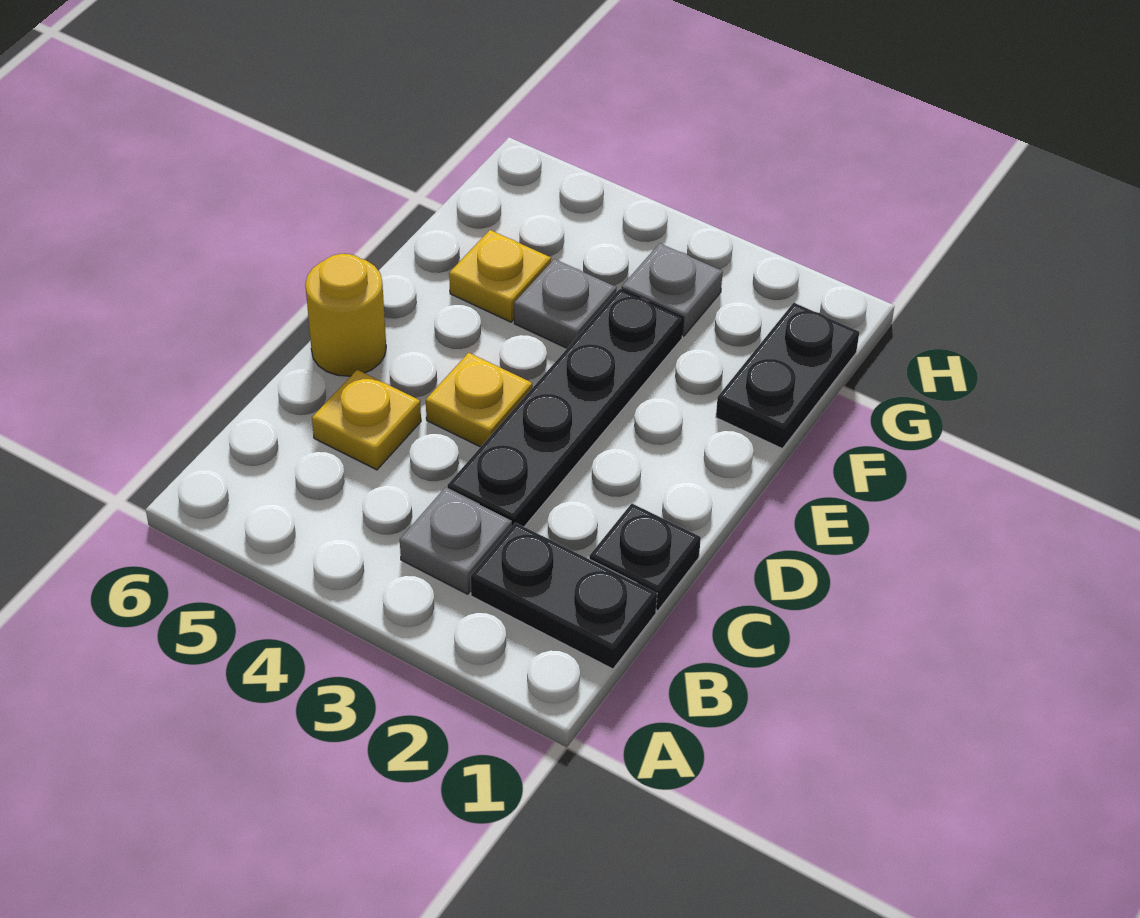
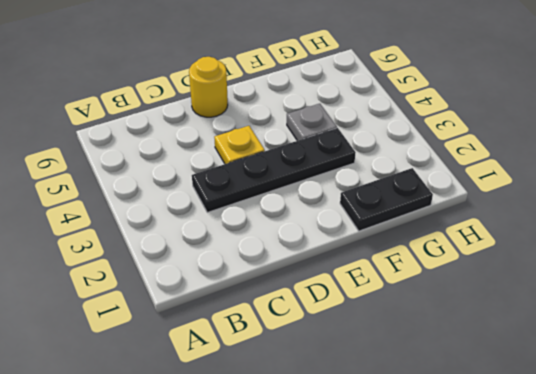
none -> black plate B1:B2 level 1
none -> grey plate B3 level 1

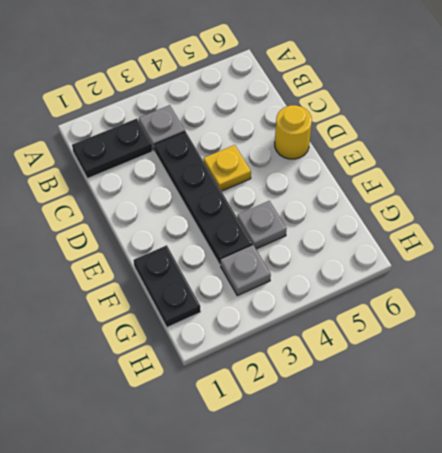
none -> black plate C1 level 1
none -> yellow plate C5 level 1

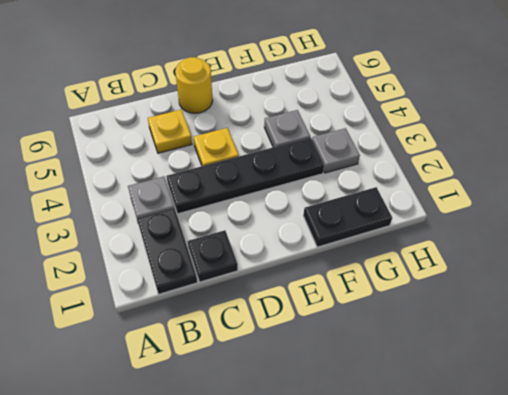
none -> yellow plate F5 level 1

